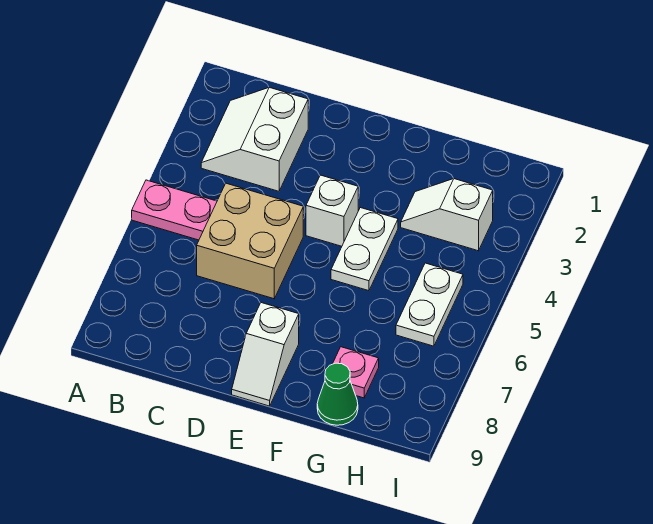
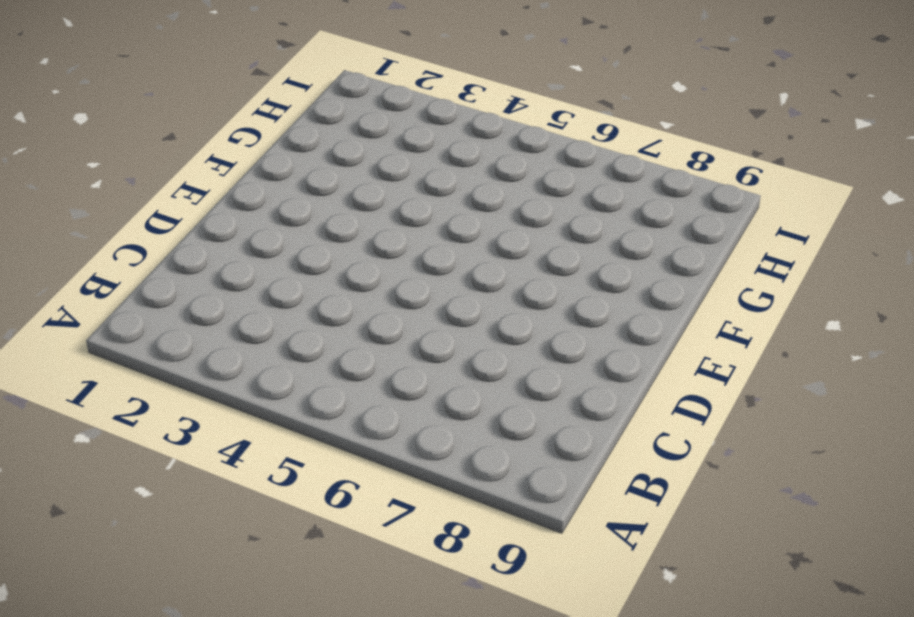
none -> pink plate A5:B5 level 1
none -> white slope B2:C3 level 1 top C

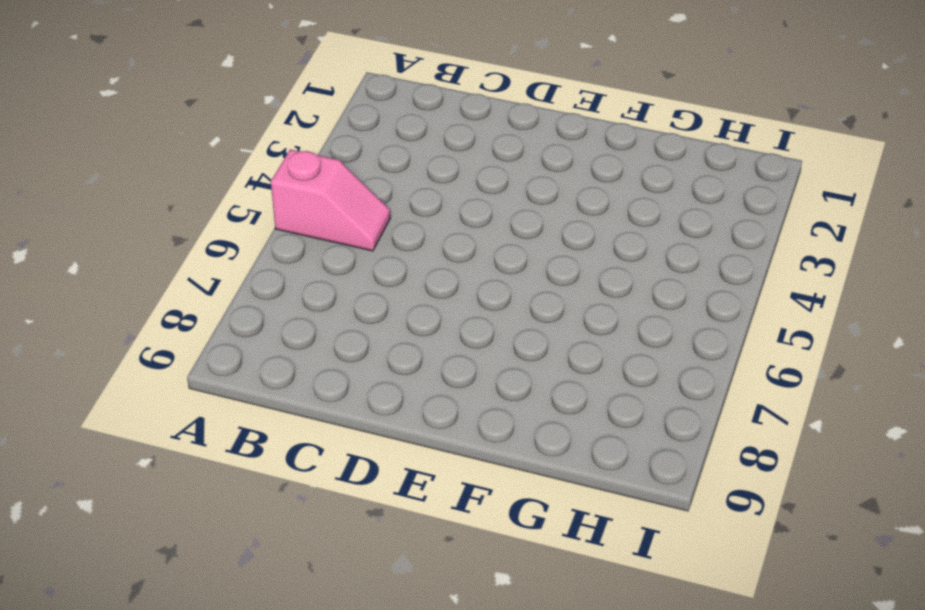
pink slope A5:B5 level 1 top A -> pink plate A5:B5 level 1
none -> white slope B2:C3 level 1 top C
none -> tan brick C5:D6 level 1

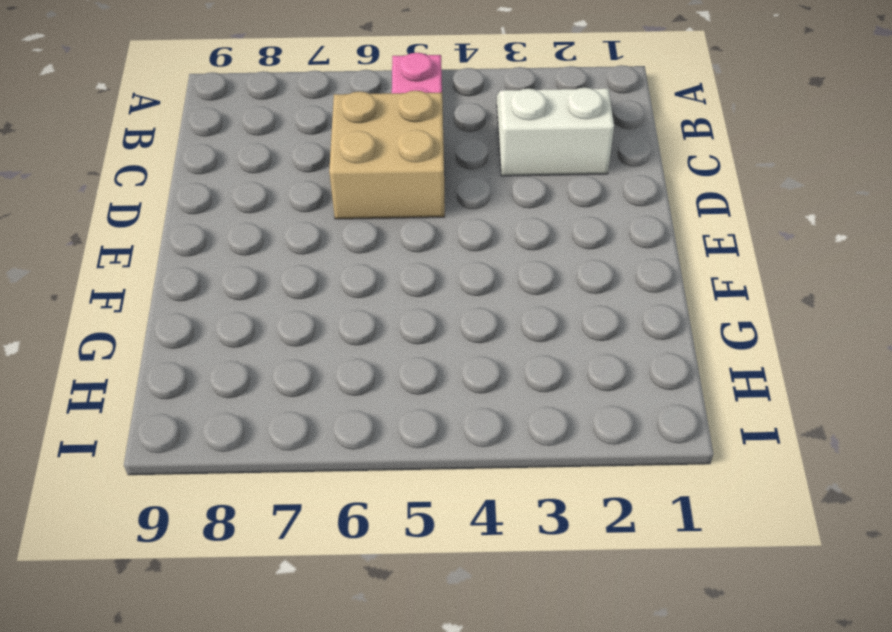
none -> white brick E4 level 1
none -> white slope E8:E9 level 1 top 8

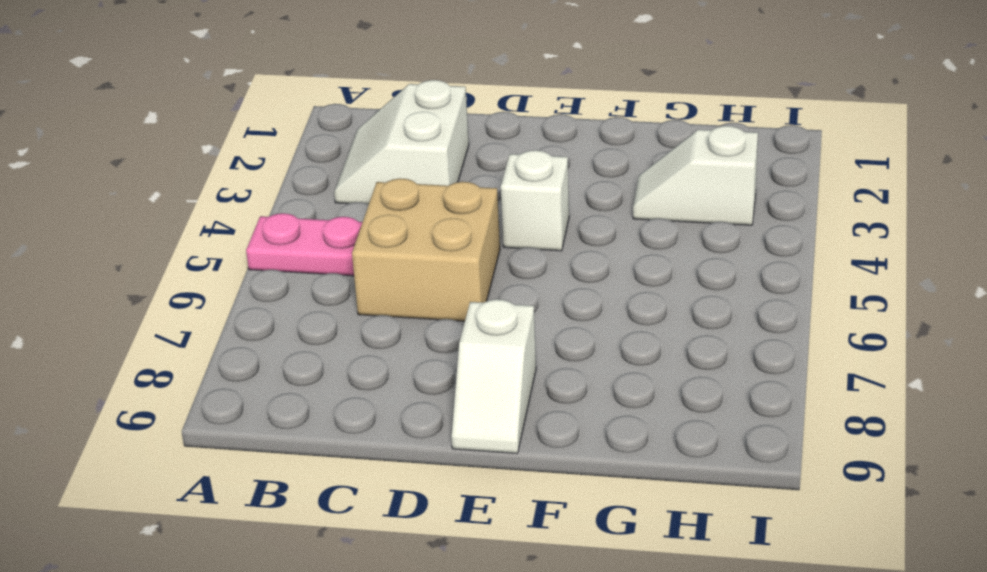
none -> white plate F4:F5 level 1
none -> pink plate G8 level 1

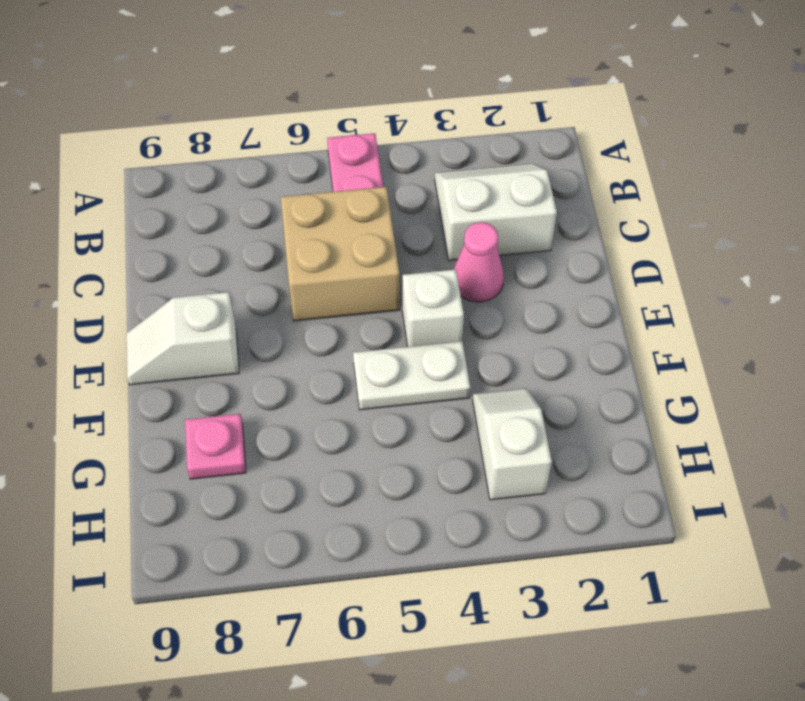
pink cone D3 level 1 -> none
none -> green cone G9 level 1
none -> white plate H5:H6 level 1

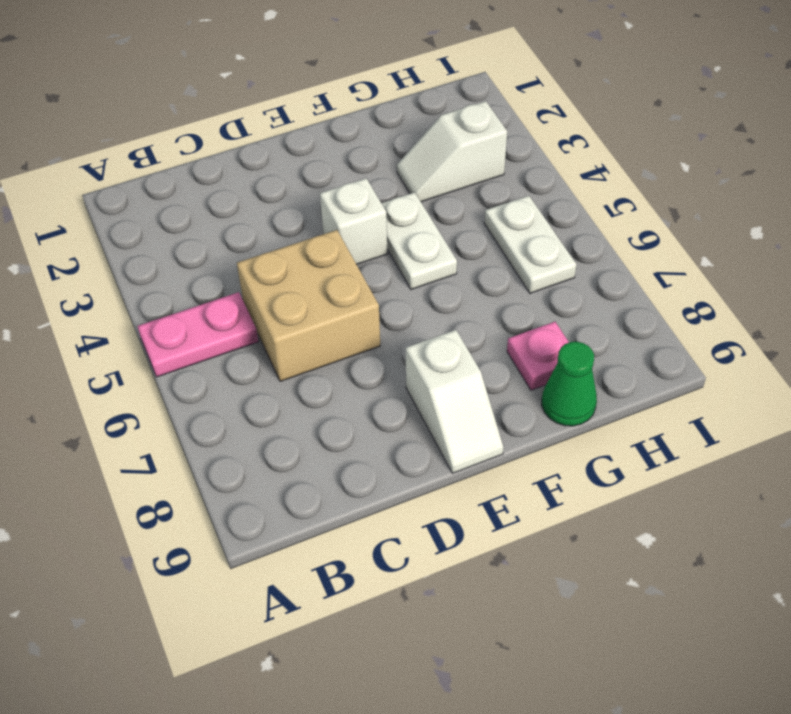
none -> white slope B2:C3 level 1 top C

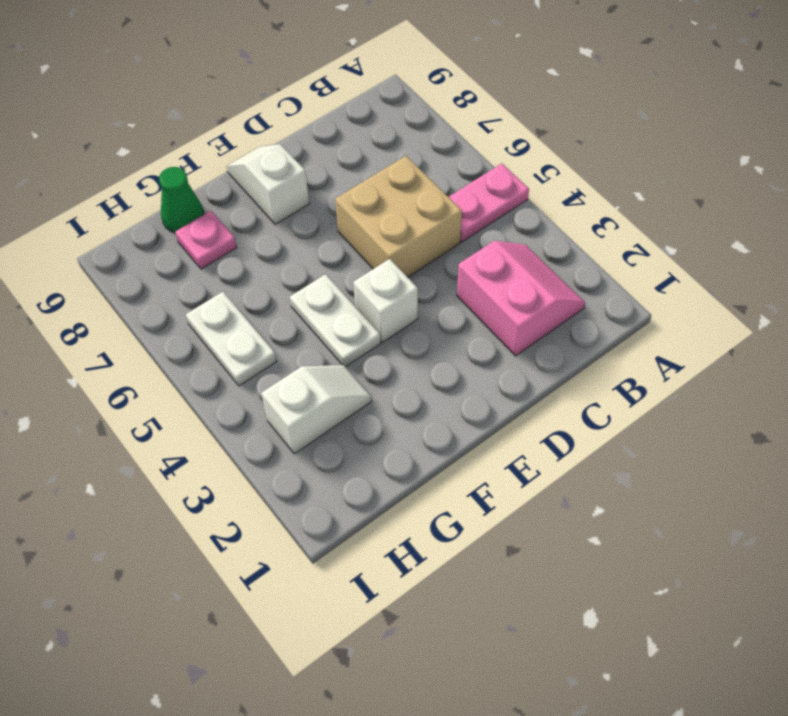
pink slope B2:C3 level 1 top C -> white slope B2:C3 level 1 top C

